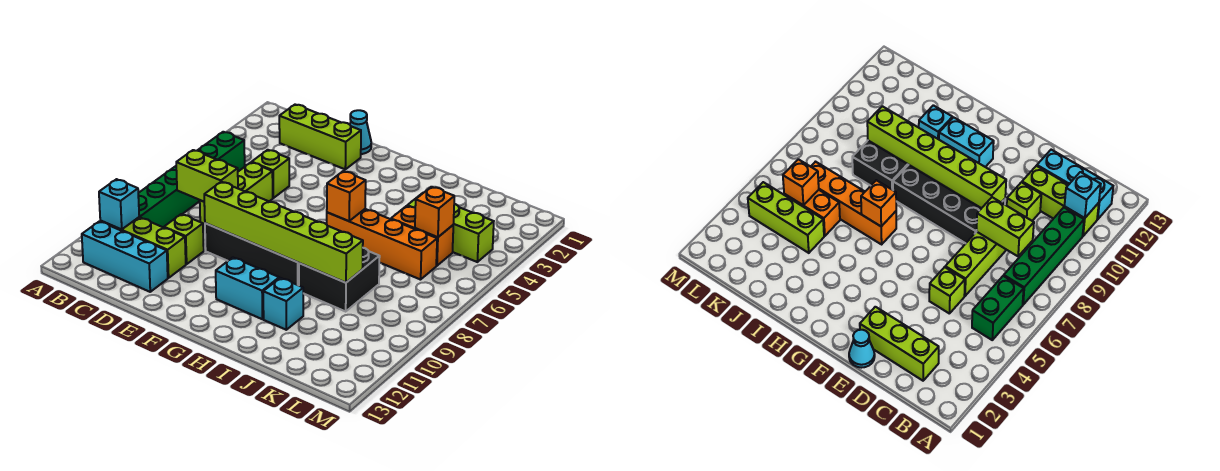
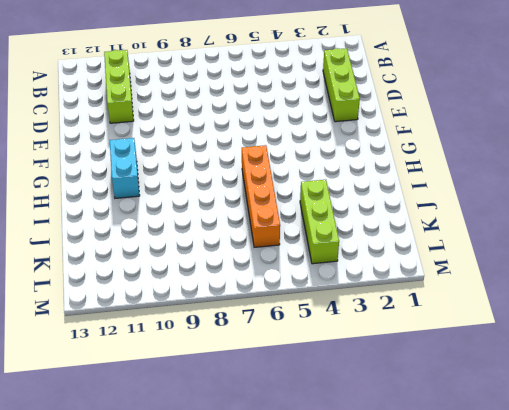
none -> green brick B5:B6 level 1
none -> green brick B7:B10 level 1
none -> cyan brick B12:D12 level 1

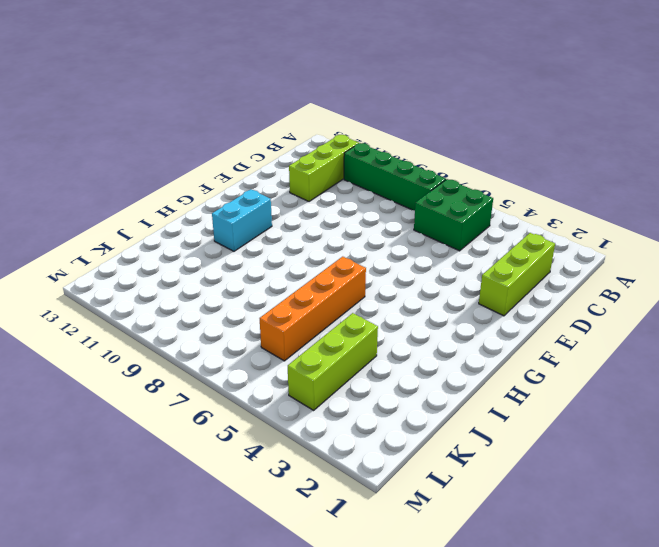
green brick B5:C6 level 1 -> green brick B5:B6 level 1
none -> cyan brick B12:D12 level 1
none -> lime brick D5 level 1
none -> lime brick D6:D8 level 1

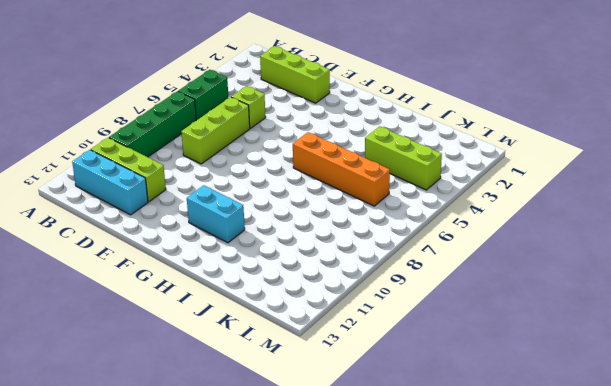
none -> lime brick D10 level 1
none -> cyan cone E1 level 1
none -> black brick E8:H9 level 1

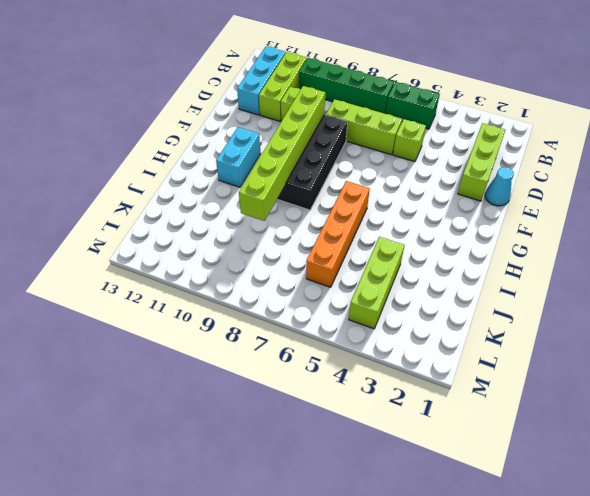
none -> black brick I8:J9 level 1
none -> cyan brick I11 level 1
none -> orange brick J5:K5 level 1

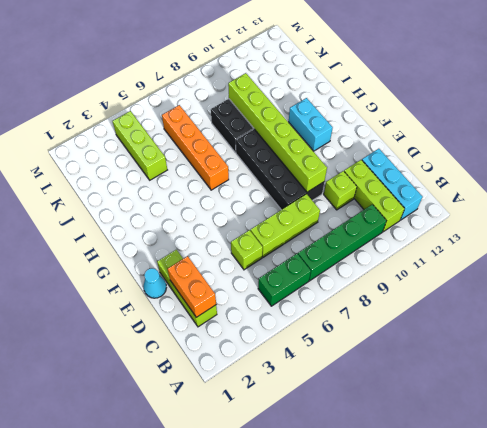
orange brick C2:D2 level 2 -> orange brick J5:K5 level 1
none -> cyan brick I11 level 1
none -> cyan brick B11 level 2
none -> lime brick C8:D8 level 2

